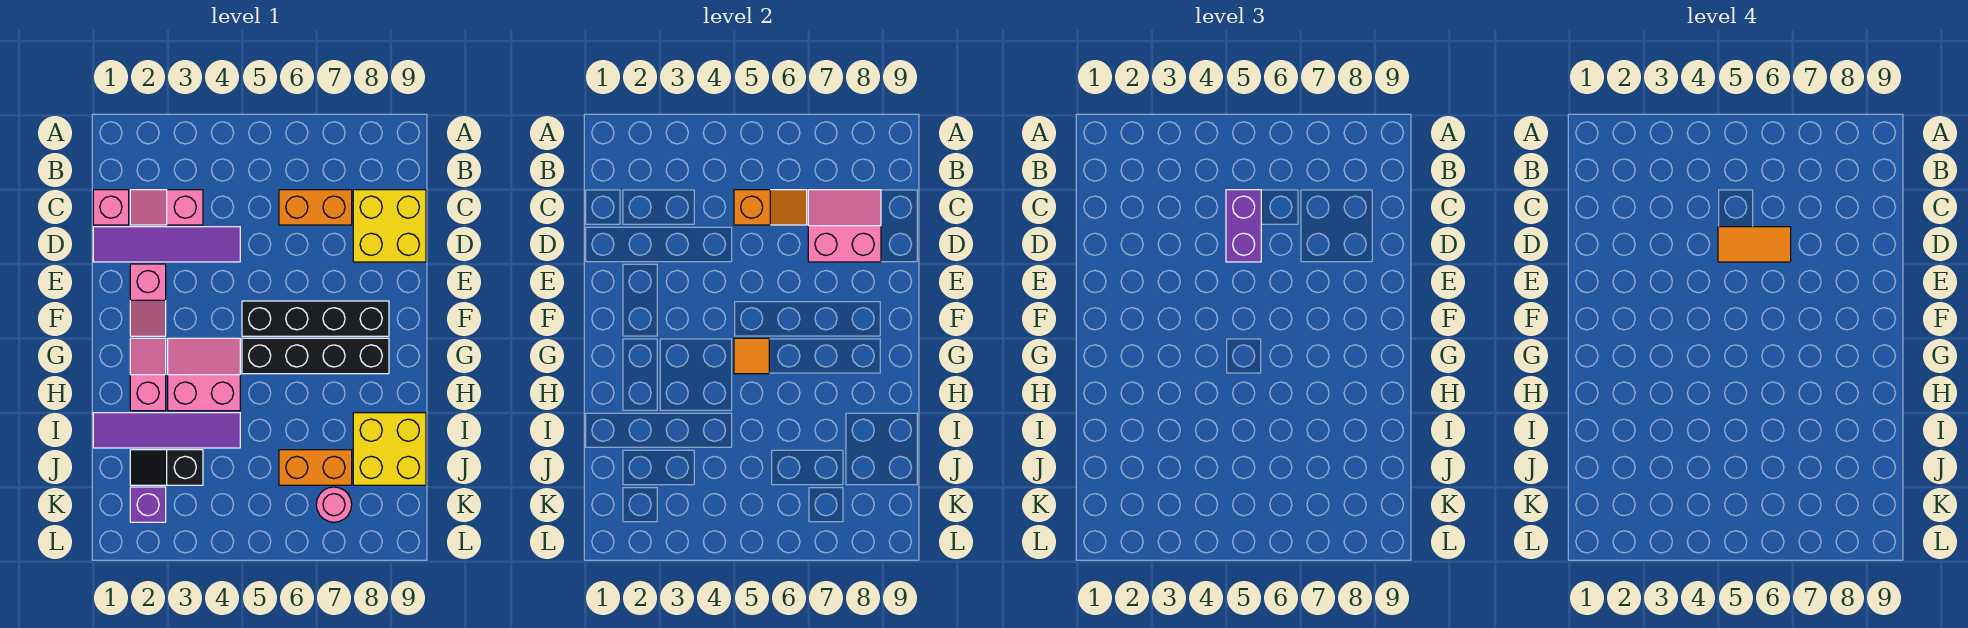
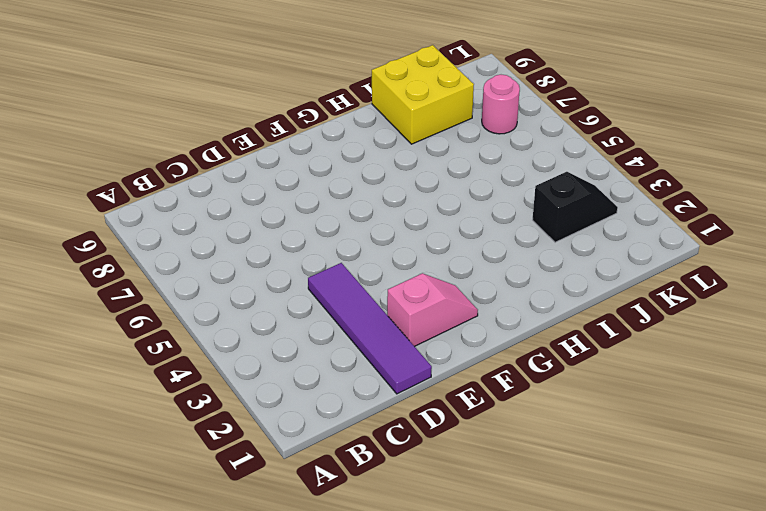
black slope J3:K3 level 1 top J -> black slope J2:J3 level 1 top 3
none -> pink brick C1 level 1
none -> pink slope C2:C3 level 1 top 3
none -> orange brick C6:C7 level 1

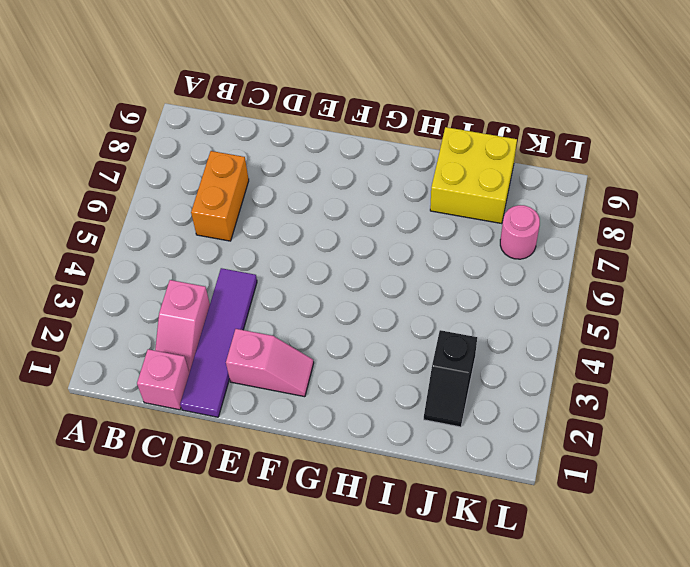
none -> yellow brick C8:D9 level 1
none -> black brick F5:F8 level 1
none -> pink slope G2:H2 level 1 top H

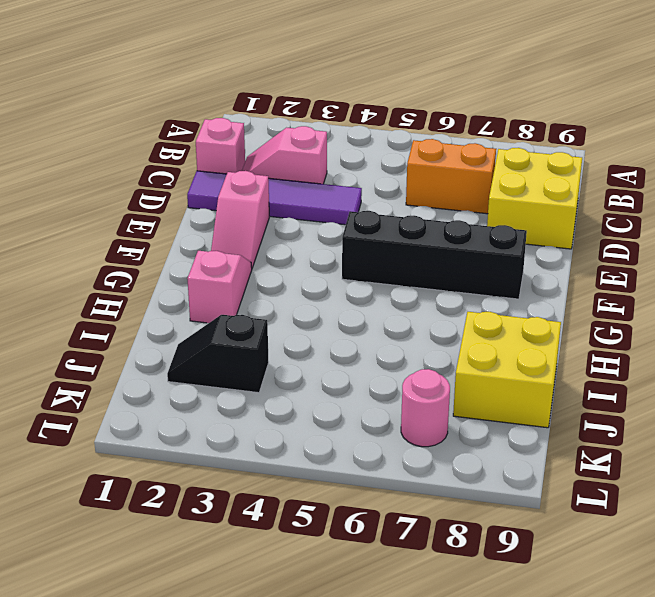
none -> pink slope G3:H4 level 1 top H
none -> black brick G5:G8 level 1
none -> purple tile I1:I4 level 1

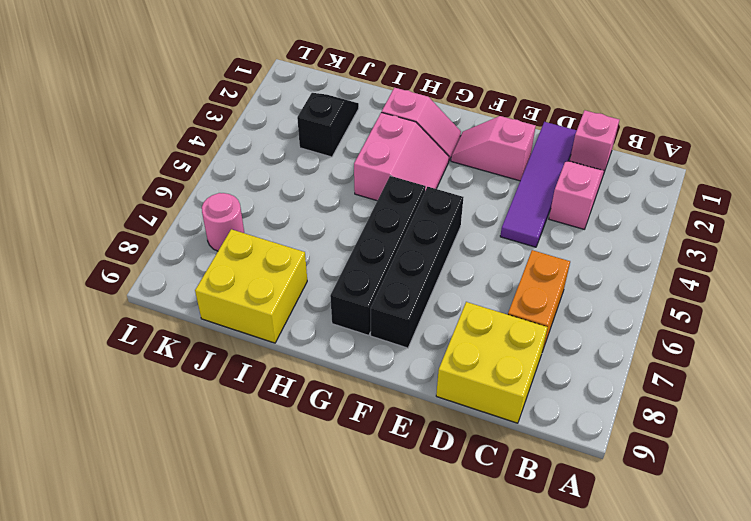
none -> purple tile I1:I4 level 1
none -> orange brick J6:J7 level 1
none -> purple brick K2 level 1

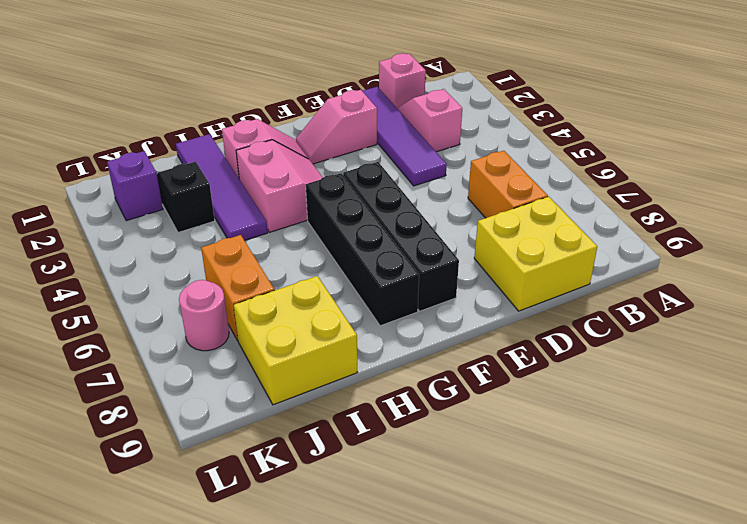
none -> orange slope C5:C6 level 2 top 5
none -> pink slope C7:D8 level 2 top D
none -> orange tile G5 level 2

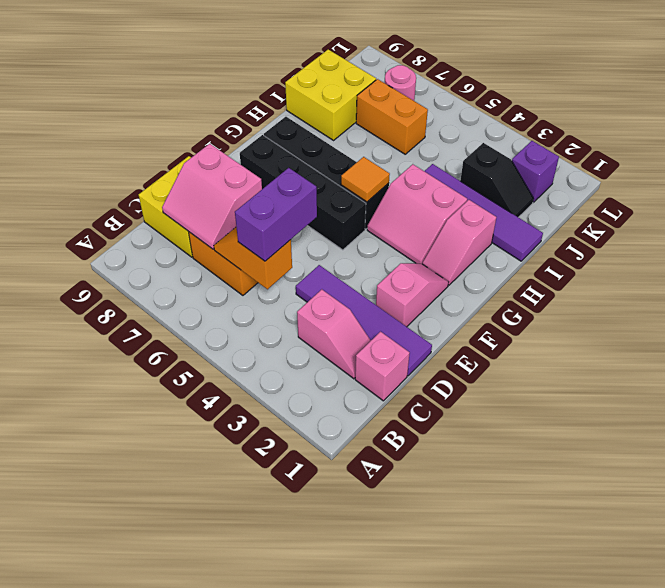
none -> orange tile D5:D6 level 4

